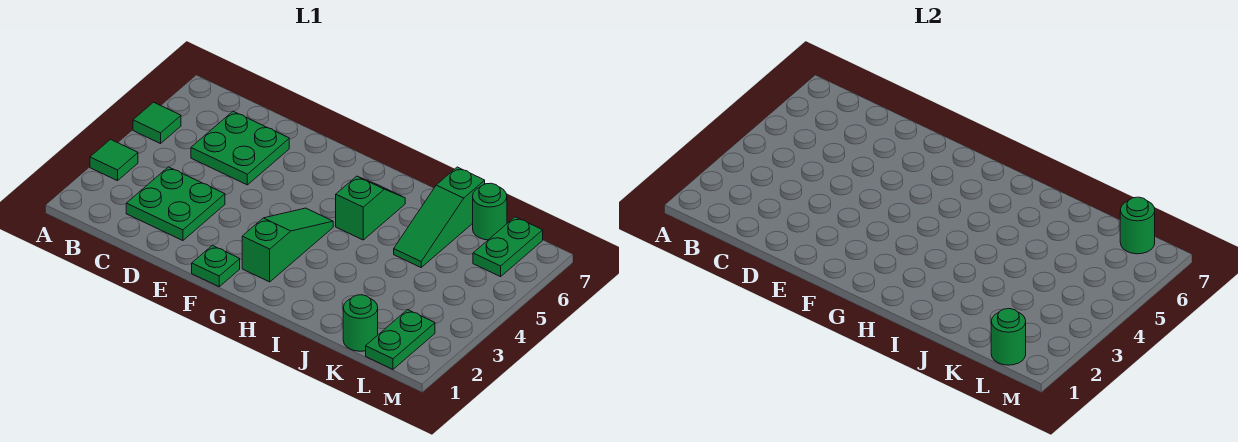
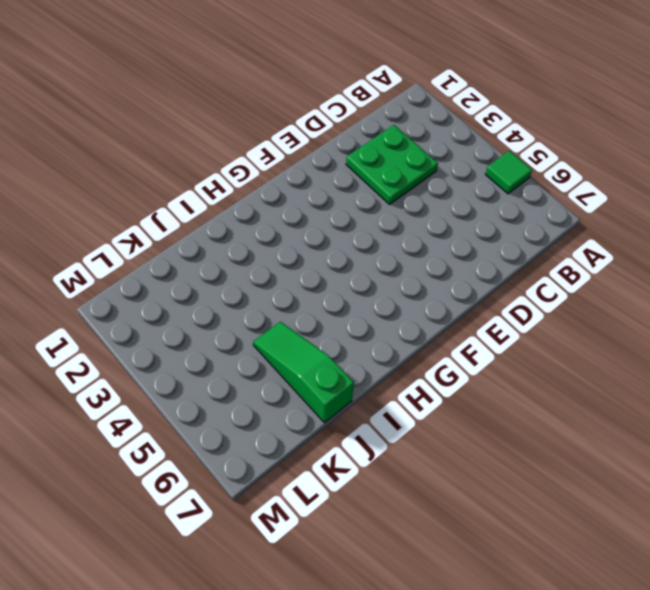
none -> green tile A3 level 1
none -> green plate C5:D6 level 1
none -> green plate F1 level 1

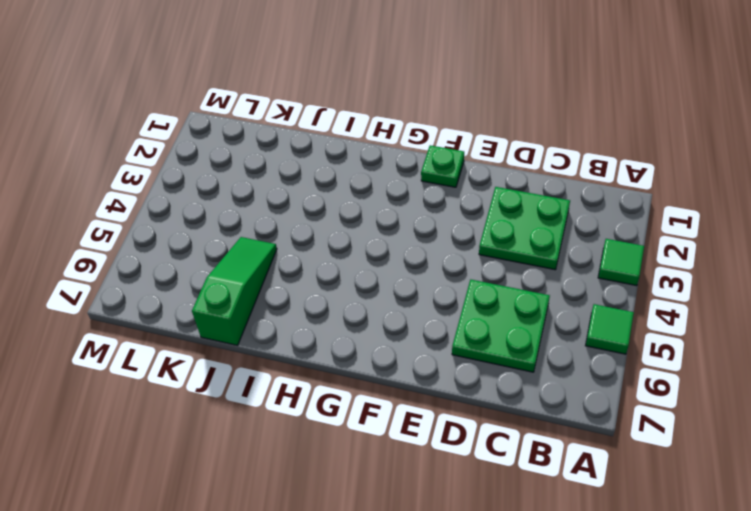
none -> green slope G2:G4 level 1 top 2
none -> green slope H5:H6 level 1 top 5
none -> green round brick K1 level 1

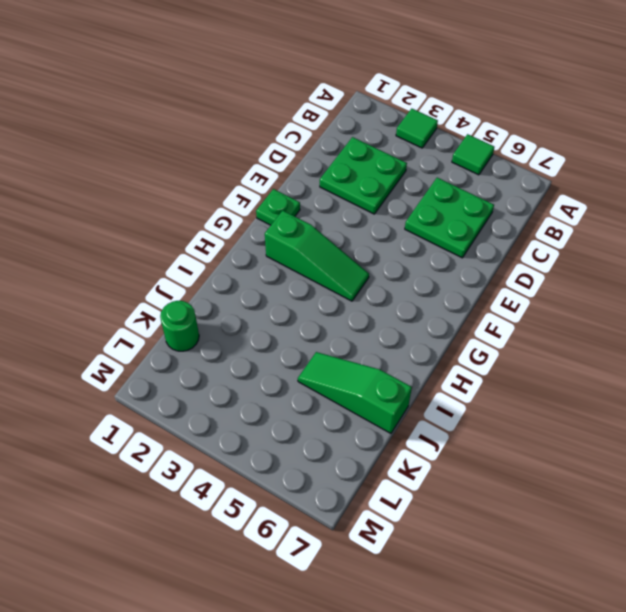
none -> green slope H5:H6 level 1 top 5
none -> green round brick K7 level 1
none -> green plate L1:L2 level 1

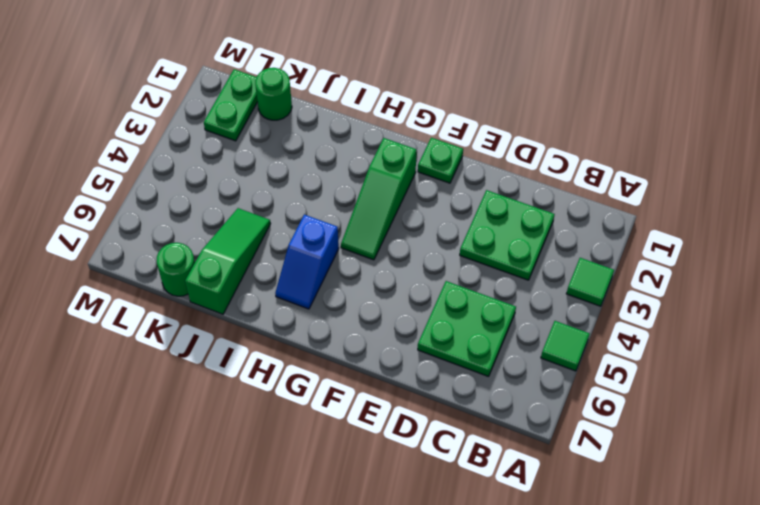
blue slope H5:H6 level 1 top 5 -> green slope H5:H6 level 1 top 5
none -> green plate L6:L7 level 1
none -> green round brick L1 level 2
none -> green round brick L7 level 2

